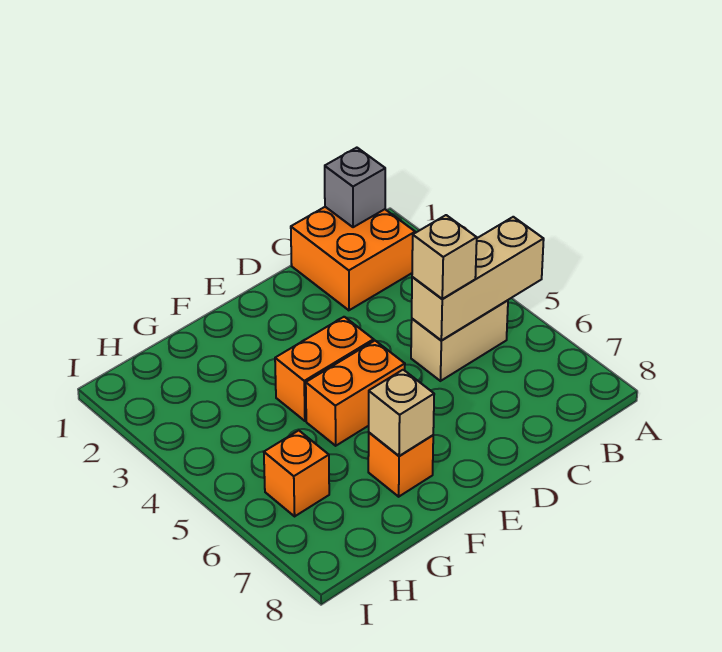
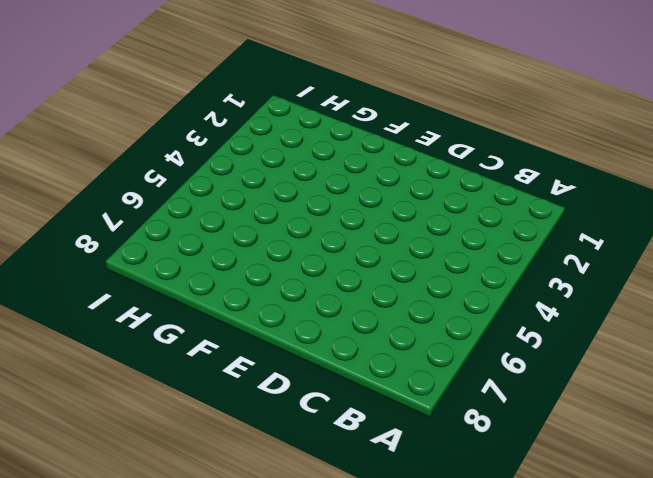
none -> orange brick B1:C2 level 1
none -> tan brick B5:C5 level 1

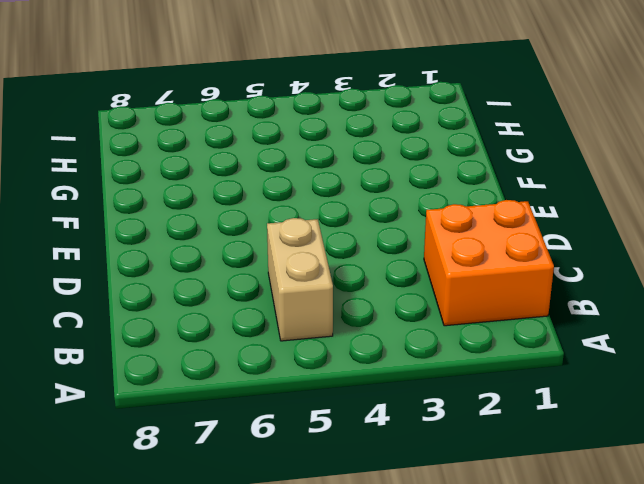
none -> orange brick E4:F4 level 1
none -> orange brick E5:F5 level 1

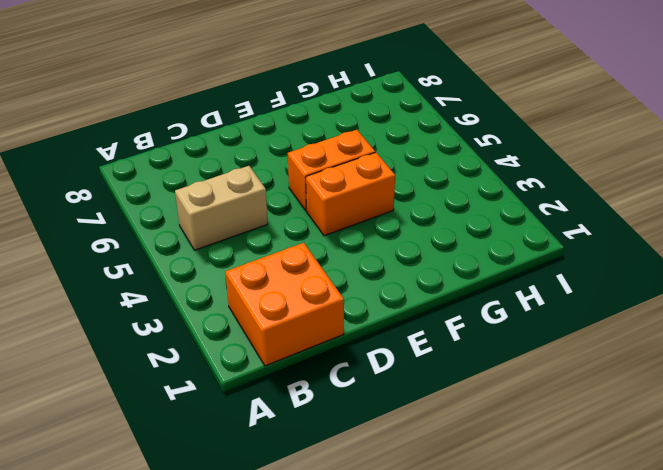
none -> orange brick F7 level 1
none -> orange brick H6 level 1

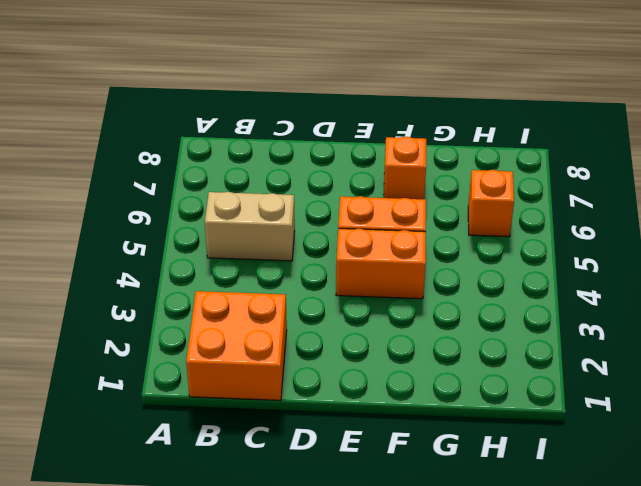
none -> tan brick A5:C5 level 2
none -> grey brick B1 level 2

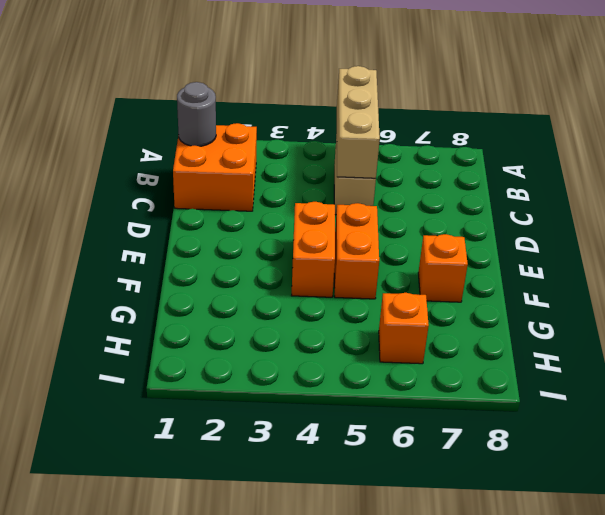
grey round brick B1 level 2 -> grey brick B1 level 2
none -> tan brick F7 level 2
none -> tan brick C5 level 3

